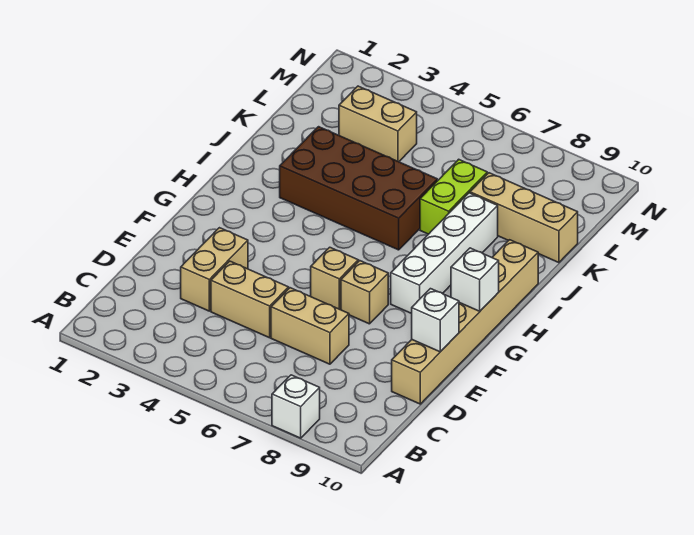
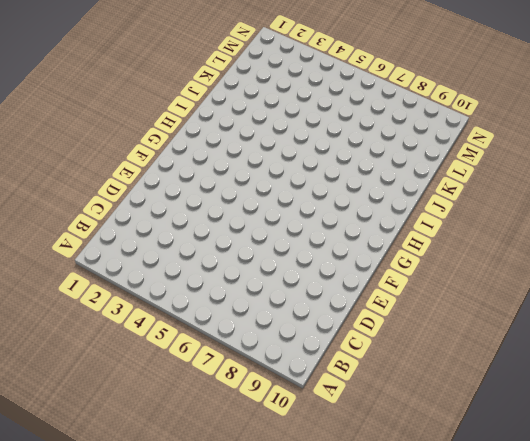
none -> white brick A8 level 1
none -> tan brick D3:E3 level 1
none -> tan brick D4:D5 level 1

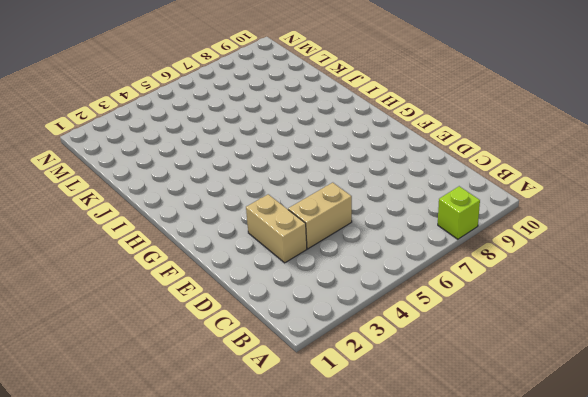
lime brick A8 level 1 -> white brick A8 level 1
none -> tan brick D6:D7 level 1
none -> tan brick D10:I10 level 1
none -> tan brick F6 level 1

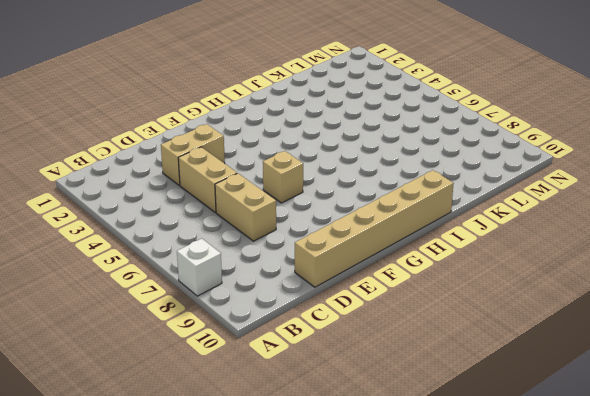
none -> tan brick F7 level 1
none -> white brick G8:J8 level 1
none -> brown brick I3:J6 level 1

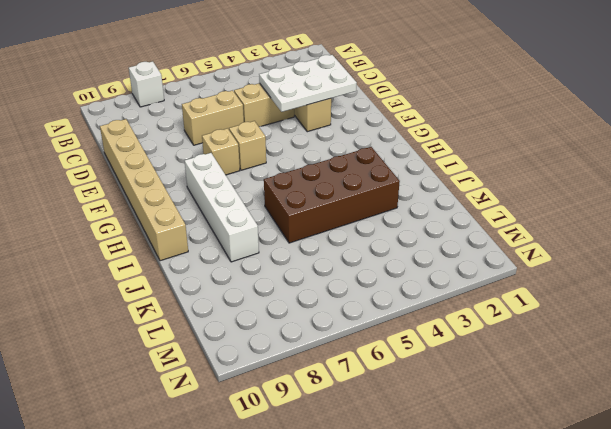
white plate D2:E4 level 2 -> none
none -> lime brick J7:K7 level 1
none -> tan brick K8:K10 level 1
none -> tan brick L3:L4 level 1

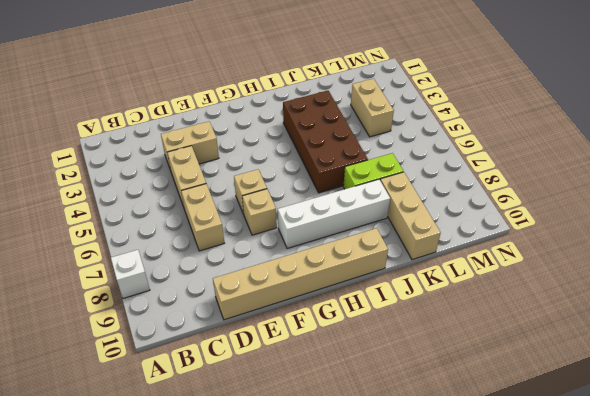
none -> white brick E10 level 2
none -> white brick G10 level 2

